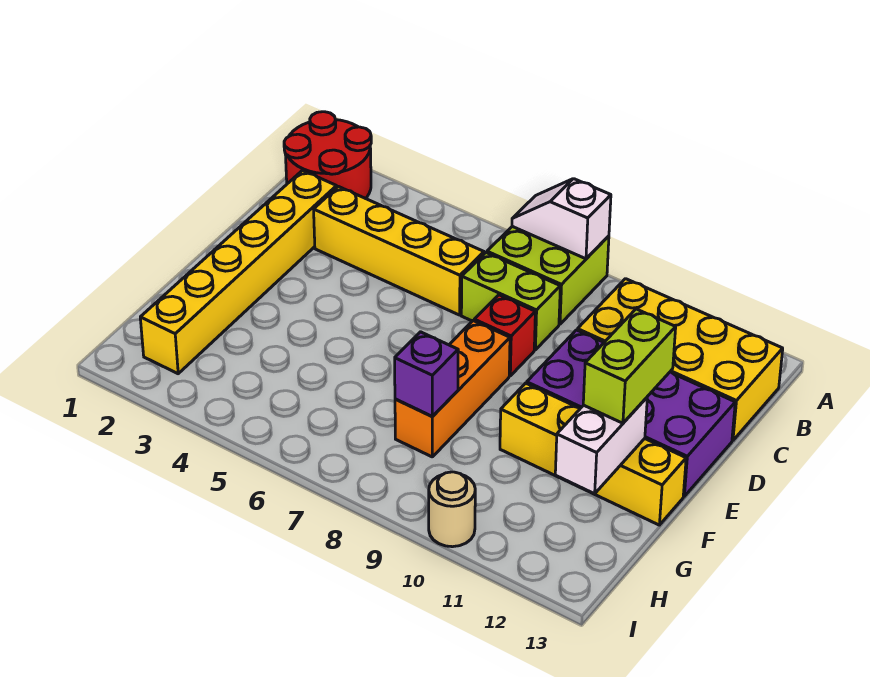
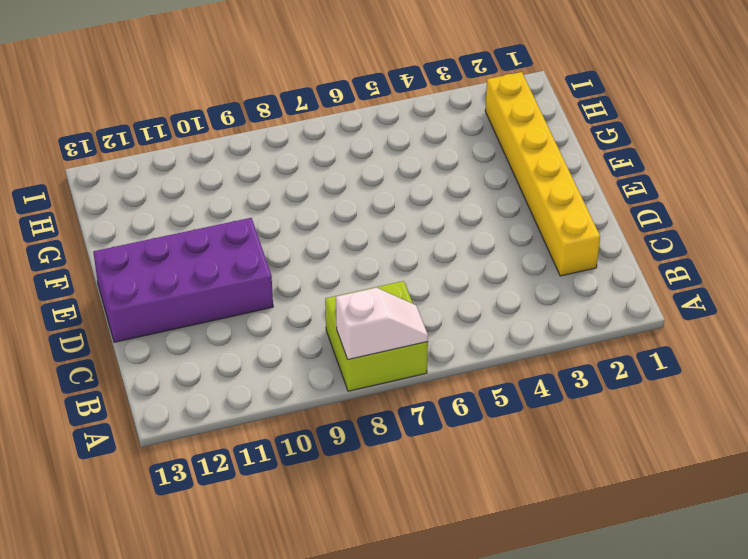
none -> red round brick A1:B2 level 1
none -> yellow brick B10:C13 level 1
none -> yellow brick C3:C6 level 1

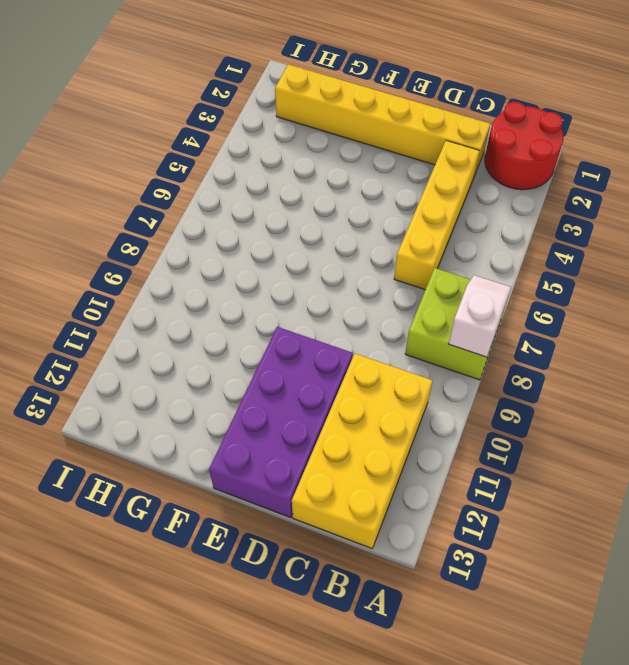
none -> lime brick C7:C8 level 1
none -> red brick D8 level 1
none -> orange brick E8:G8 level 1

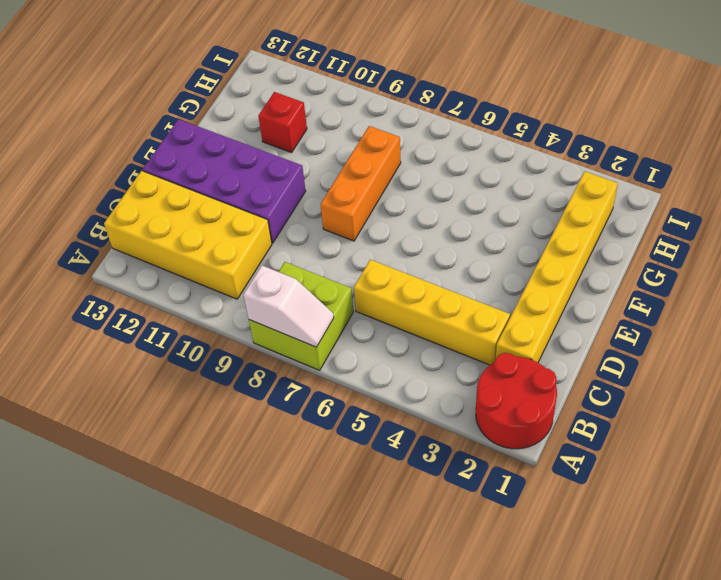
red brick G11 level 1 -> red brick D8 level 1
none -> lime brick C7:C8 level 1
none -> yellow brick F10:F13 level 1
none -> tan round brick I10 level 1

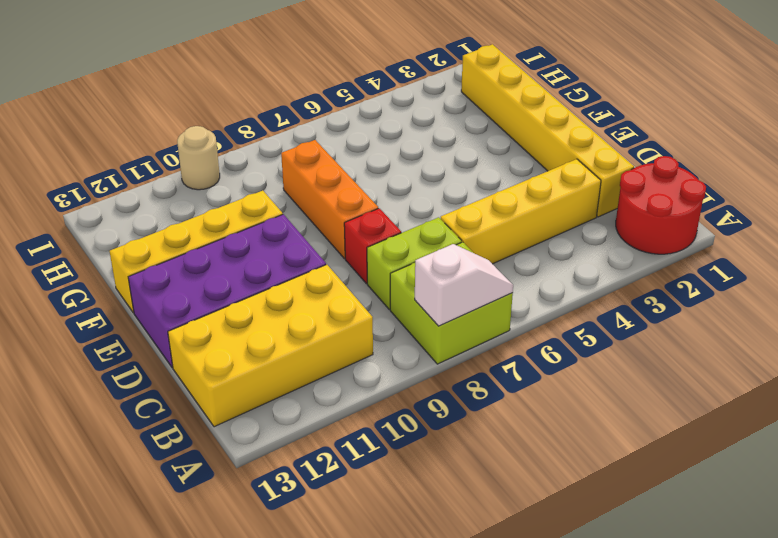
none -> white brick F12:G12 level 2
none -> purple brick G8 level 2
none -> lime brick E12:F12 level 3

